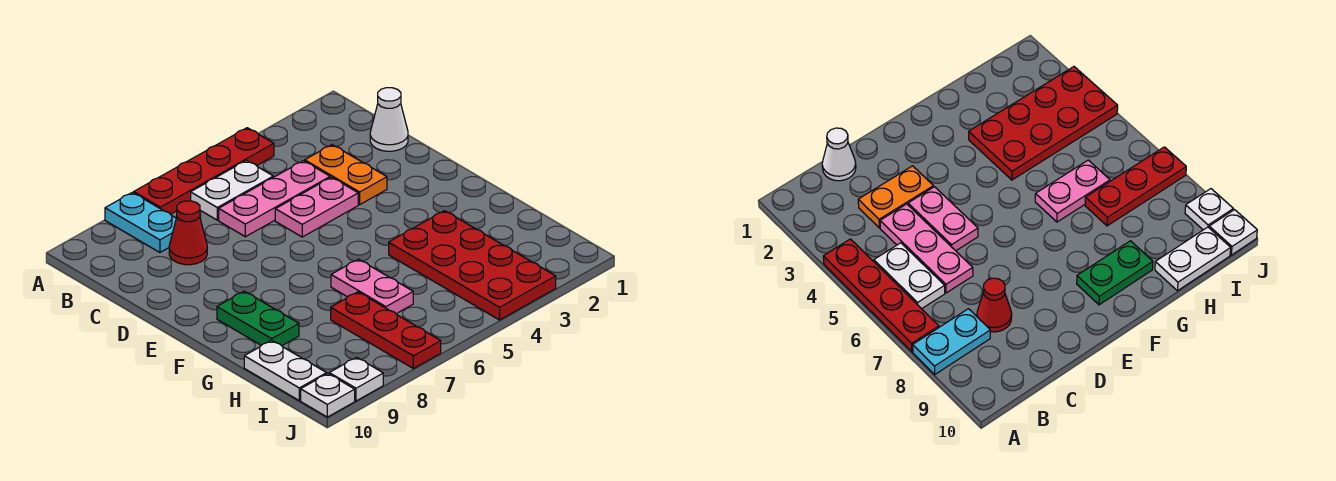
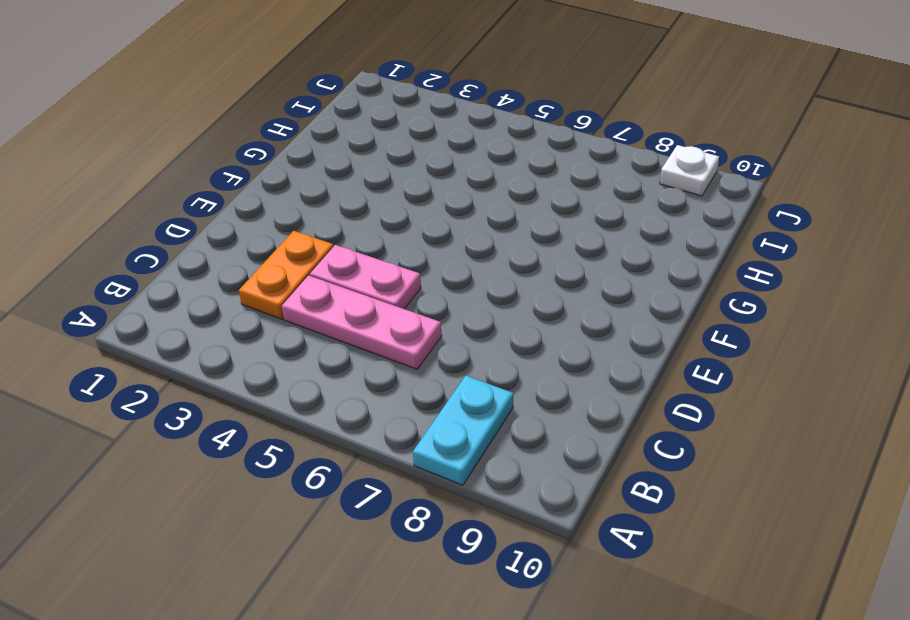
none -> red plate A4:A7 level 1
none -> white plate B5:B6 level 1
none -> white cone C1 level 1

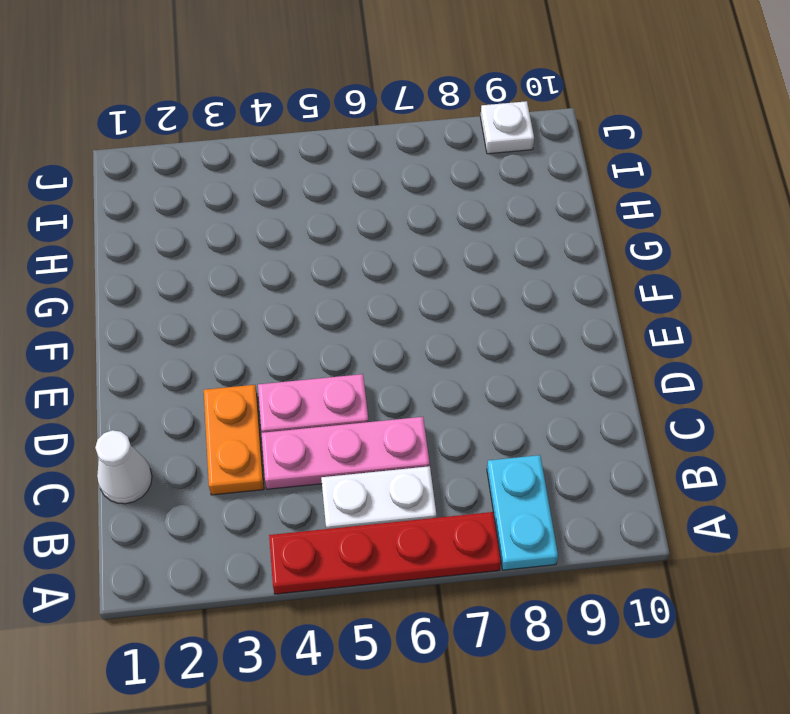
none -> red cone C8 level 1
none -> green plate F9:G9 level 1
none -> red plate G3:J4 level 1

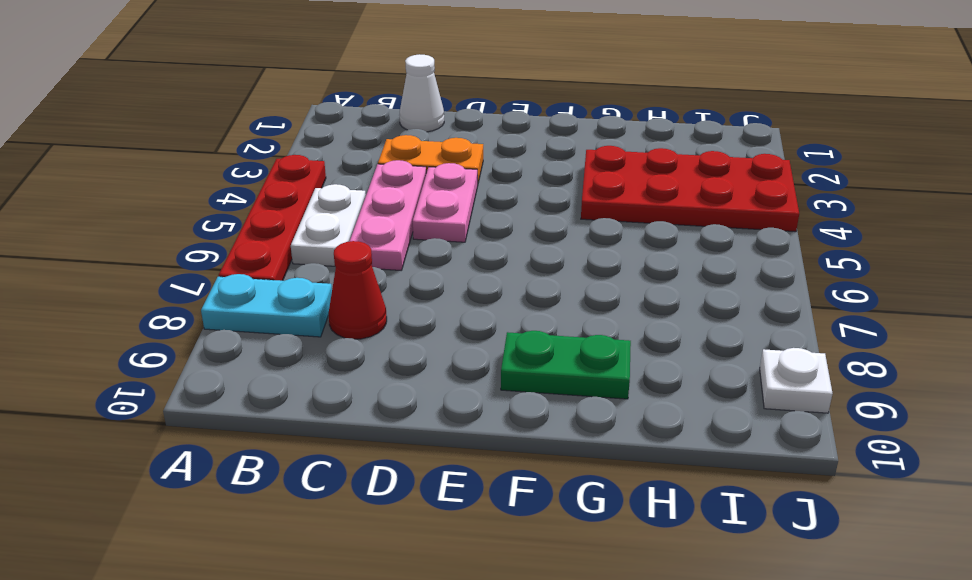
none -> pink plate G6:H6 level 1
none -> red plate H7:J7 level 1
none -> white plate H10:I10 level 1

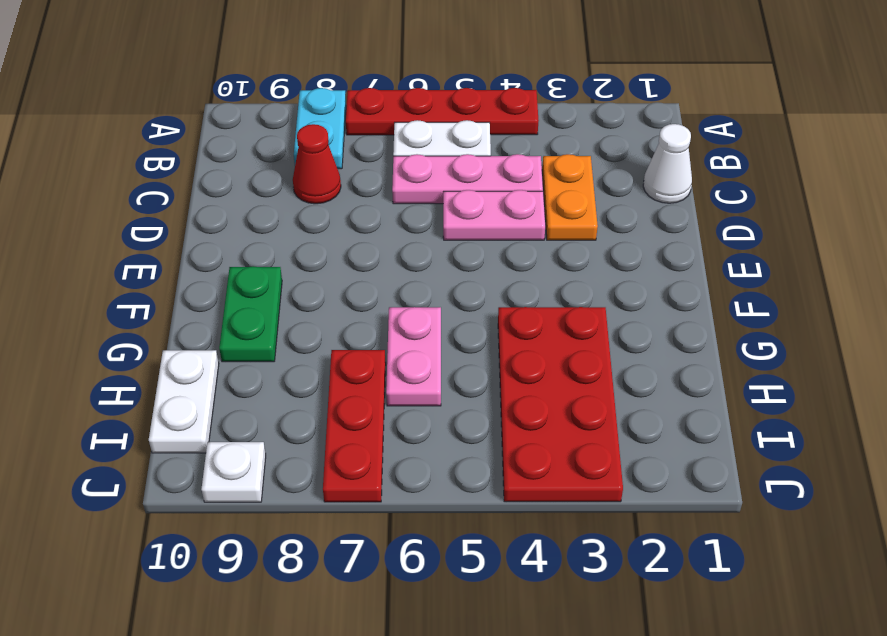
none -> white plate J10 level 1

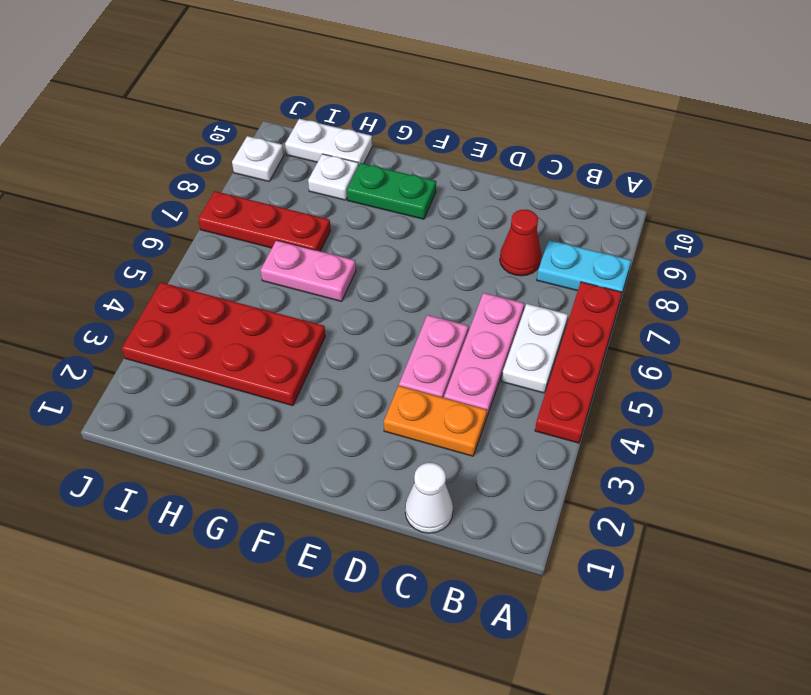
white plate H9 level 1 -> white plate J10 level 1

